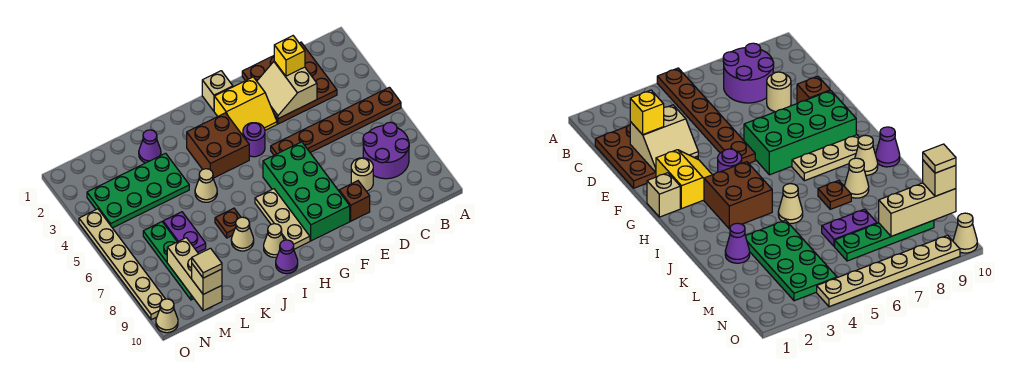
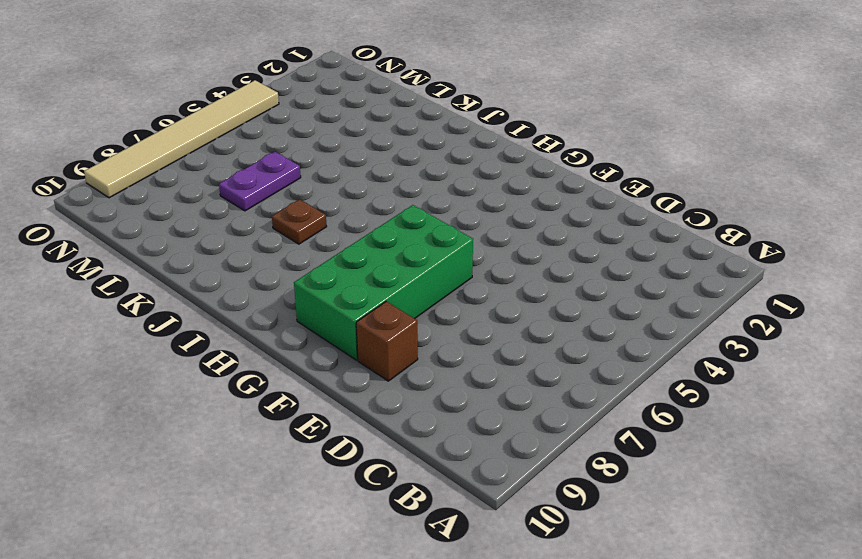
tan tile O4:O9 level 1 -> tan plate O4:O9 level 1
none -> brown plate A5:F5 level 1
none -> purple round brick B7:C8 level 1
none -> brown plate C1:E3 level 1

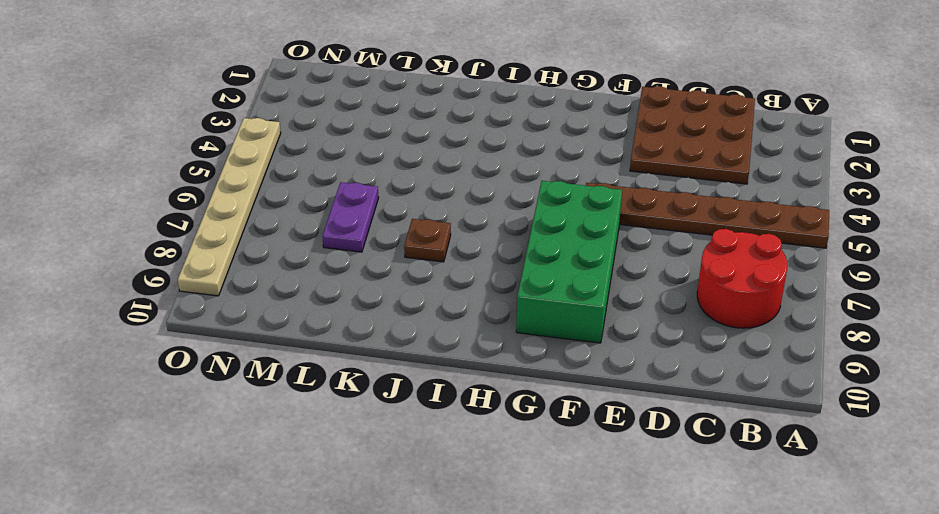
red round brick B7:C8 level 1 -> purple round brick B7:C8 level 1
none -> tan round brick D8 level 1
none -> brown brick E9 level 1
none -> yellow slope F2:G3 level 1 top 2

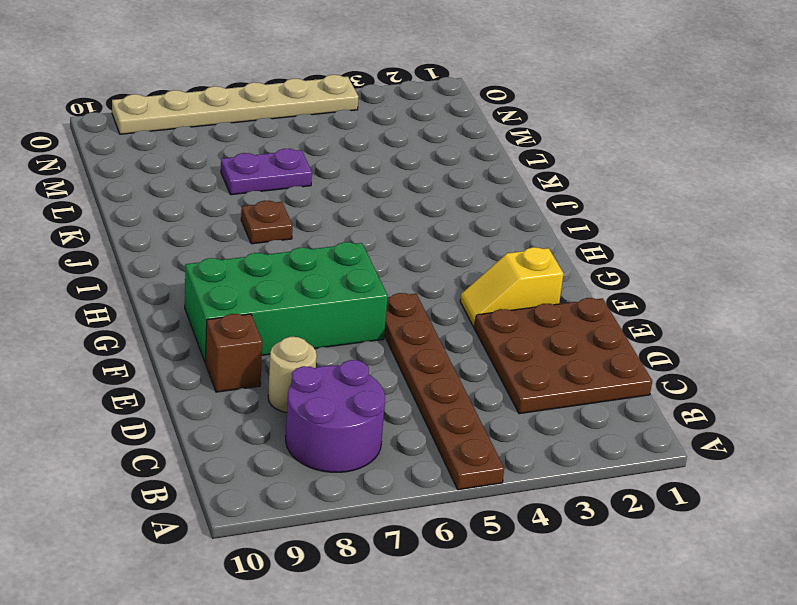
yellow slope F2:F3 level 1 top 2 -> yellow slope F2:G3 level 1 top 2
none -> tan brick G1 level 1
none -> purple round brick G4 level 1
none -> brown brick H3:I4 level 1

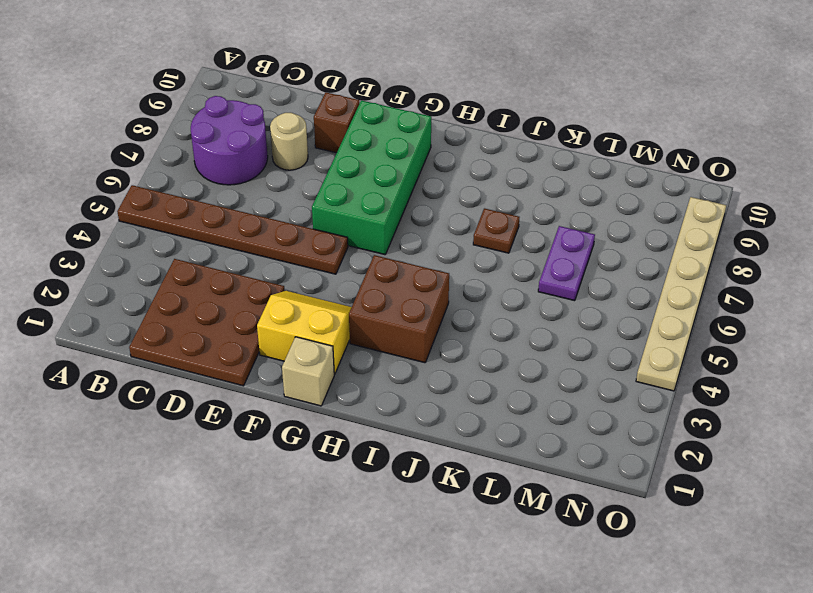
none -> purple round brick G4 level 1
none -> tan plate H7:H9 level 1
none -> tan cone I9 level 1

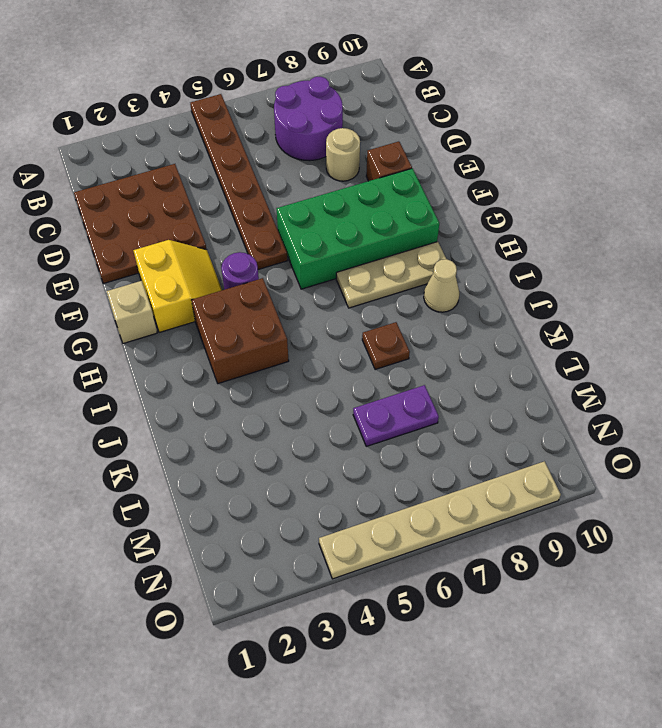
none -> purple cone I10 level 1
none -> tan cone J5 level 1
none -> tan cone J8 level 1

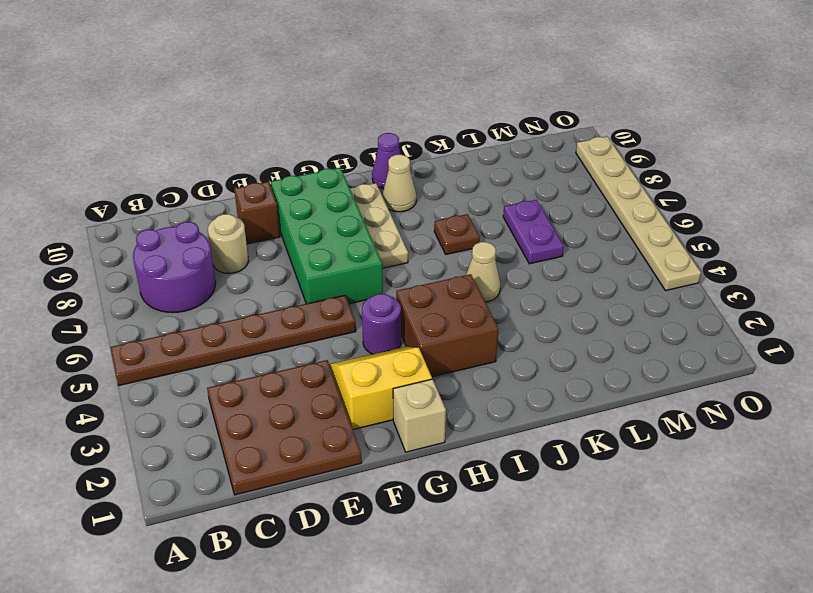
none -> tan cone J8 level 1
none -> purple cone K2 level 1
none -> green plate K3:N4 level 1

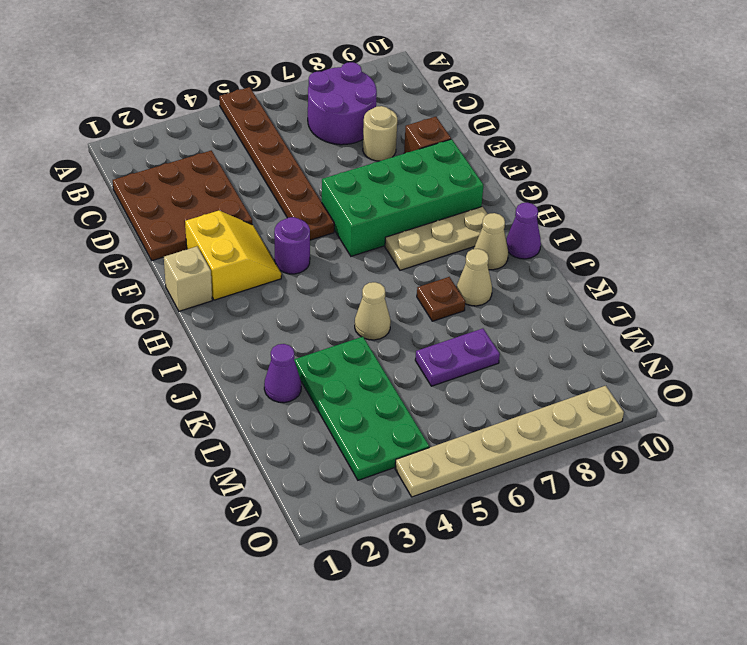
none -> brown brick H3:I4 level 1
none -> green plate M6:M9 level 1
none -> tan cone O10 level 1

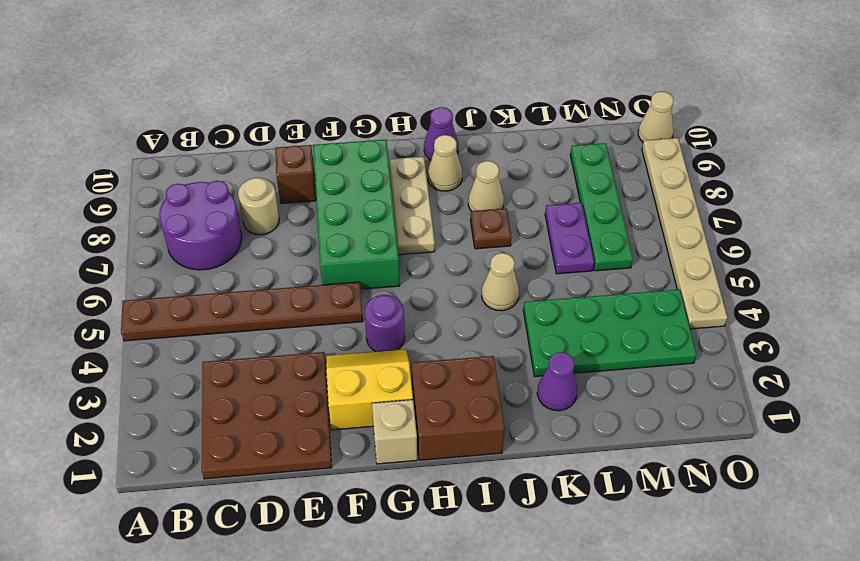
brown brick H1:I2 level 1 -> brown brick H3:I4 level 1
none -> tan slope D2:E3 level 2 top D
none -> tan brick M8:M10 level 2
none -> yellow brick D2 level 3

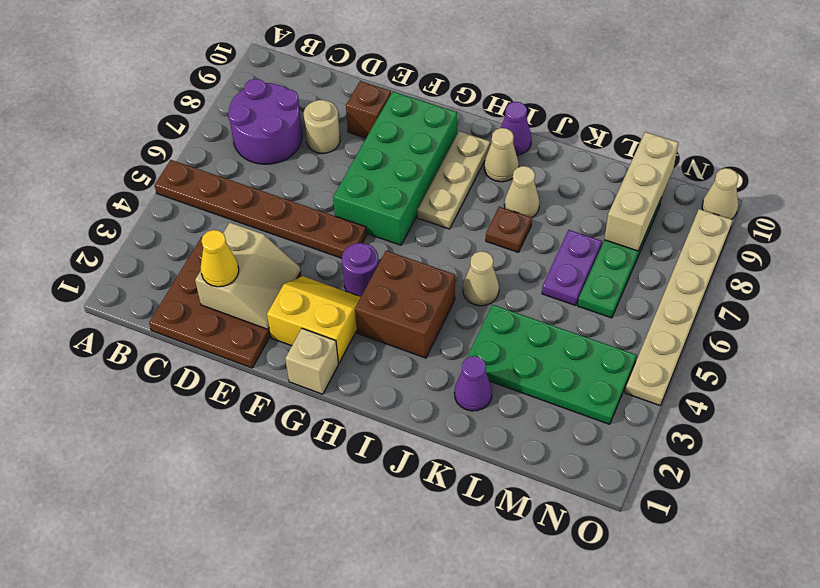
yellow cone D2 level 3 -> yellow brick D2 level 3
none -> tan brick M10 level 3
none -> tan tile M10 level 4

